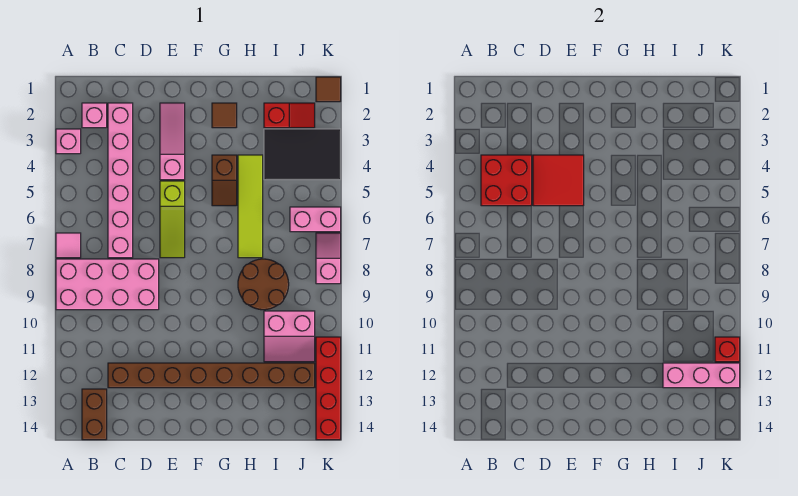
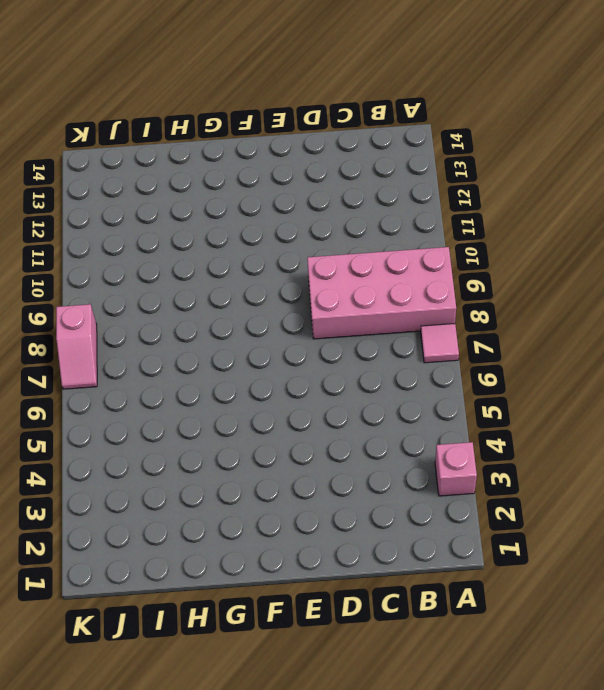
none -> pink brick B2 level 1
none -> brown brick B13:B14 level 1
none -> pink brick C2:C7 level 1

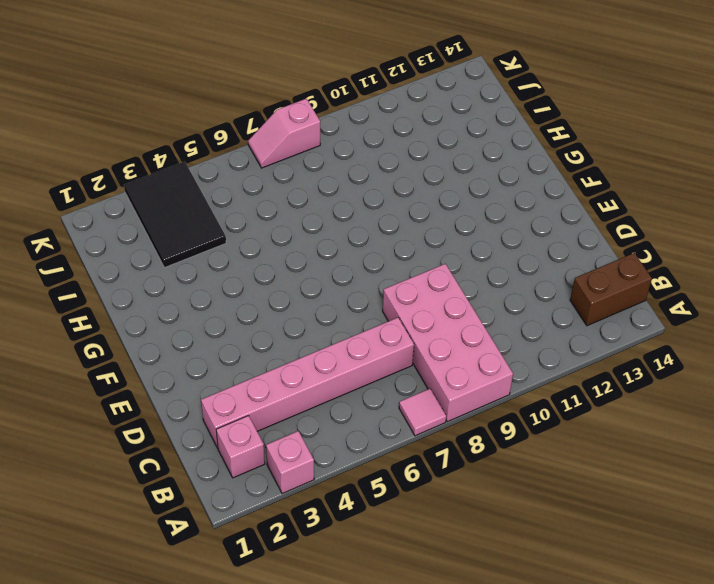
none -> brown brick C12:J12 level 1
none -> pink slope E2:E4 level 1 top 4
none -> lime slope E5:E7 level 1 top 5

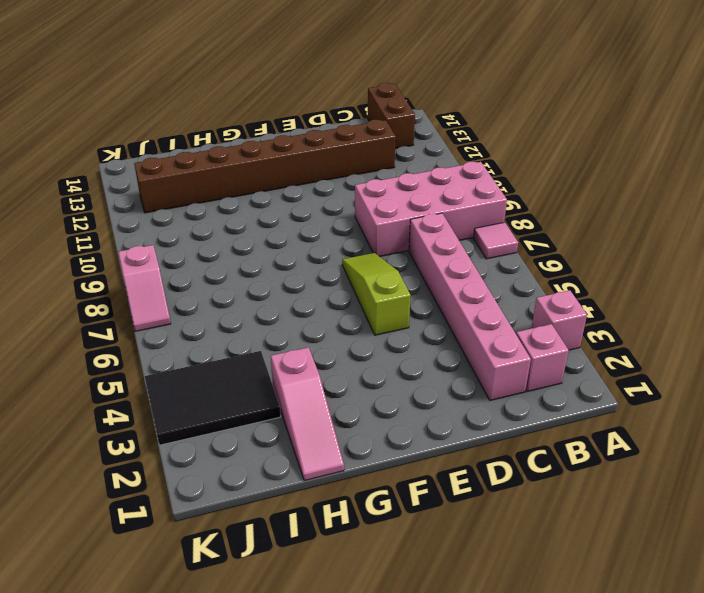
pink slope H1:H3 level 1 top 3 -> pink slope E2:E4 level 1 top 4
none -> brown tile G2 level 1
none -> brown slope G4:G5 level 1 top 4
none -> lime tile H4:H7 level 1

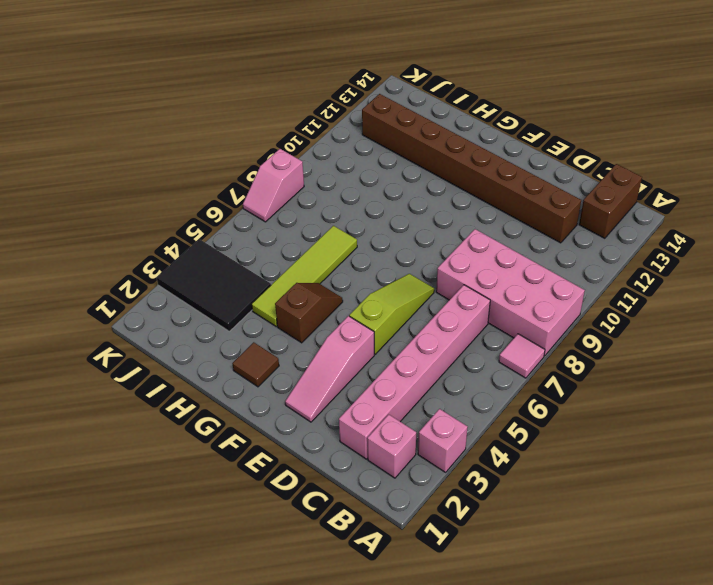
none -> brown round brick H8:I9 level 1
none -> red slope I2:J2 level 1 top I
none -> pink slope I10:J11 level 1 top 10

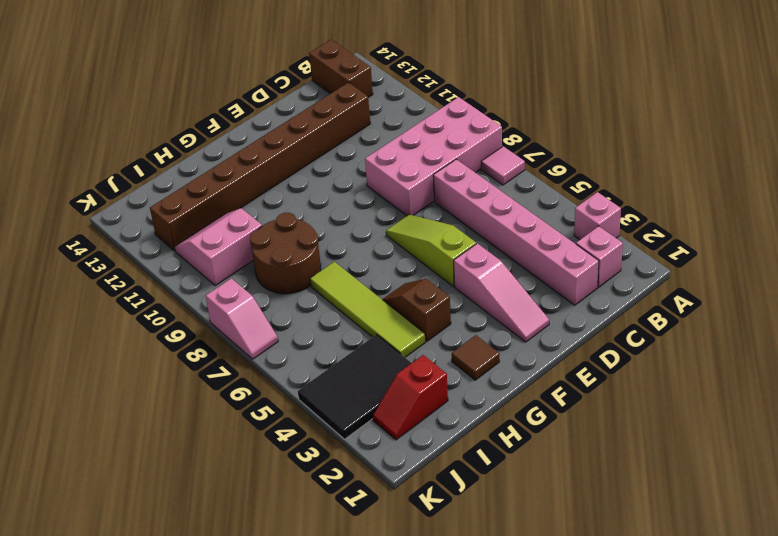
none -> pink brick J6:K6 level 1
none -> brown tile K1 level 1
none -> red brick K11:K14 level 1

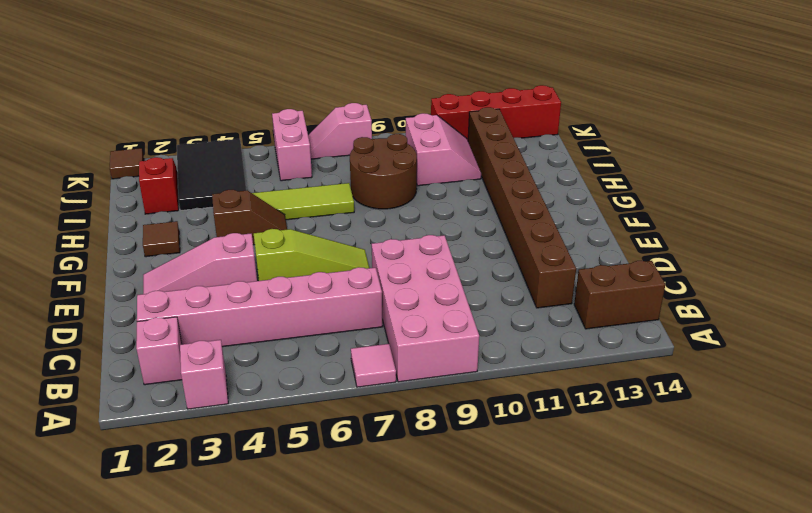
none -> red brick B4:C5 level 2
none -> red tile D4:E5 level 2
none -> pink brick I12:K12 level 2

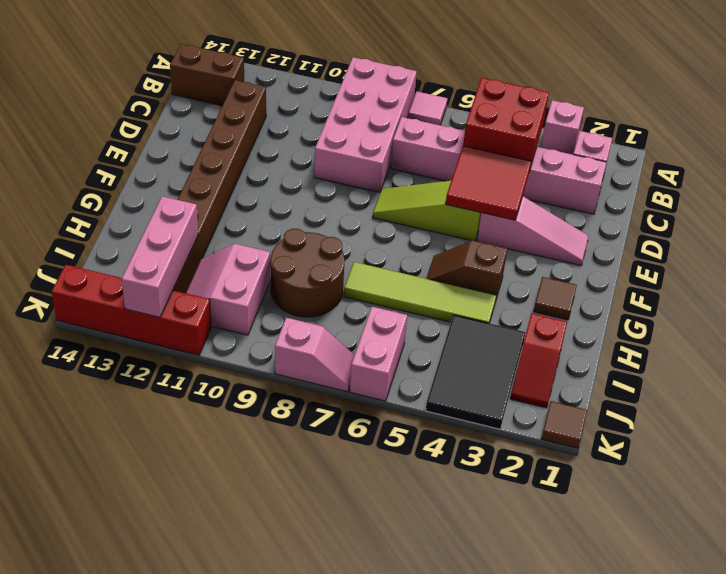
none -> red brick K11 level 2

